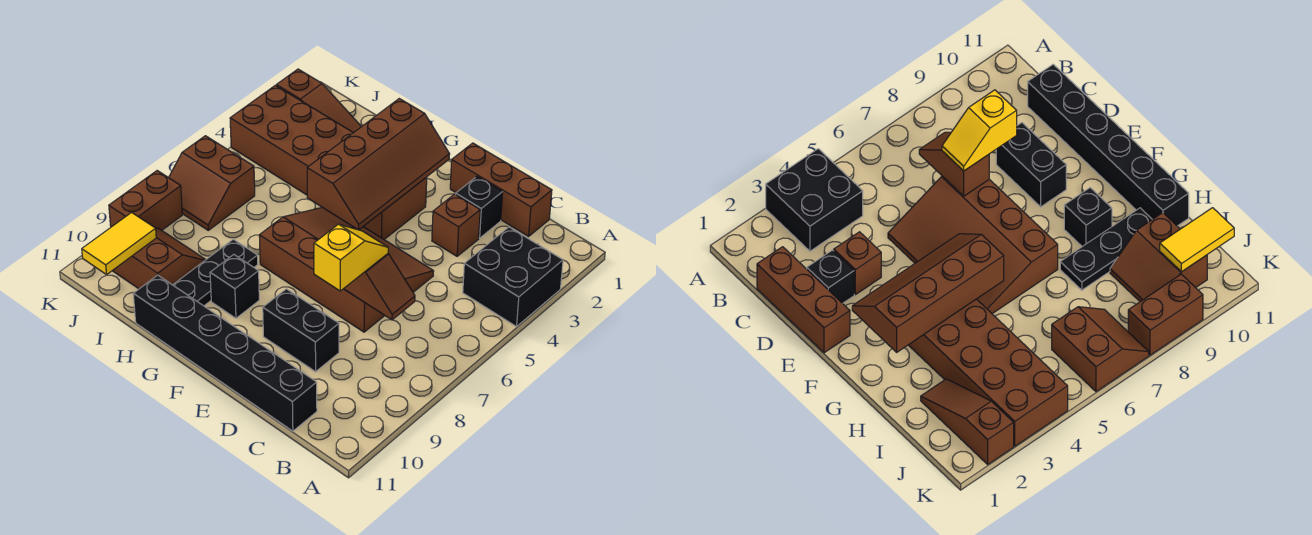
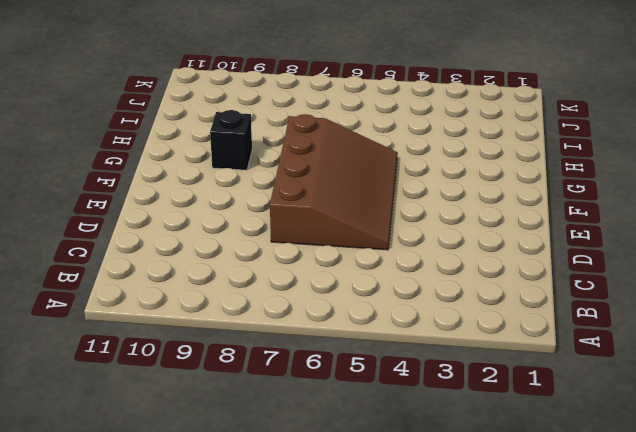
none -> black brick A3:B4 level 1
none -> brown brick C1:E1 level 1
none -> black brick C11:H11 level 1

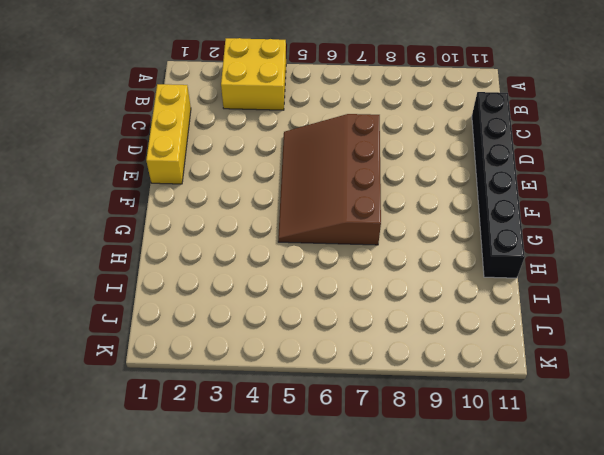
yellow brick A3:B4 level 1 -> black brick A3:B4 level 1
yellow brick C1:E1 level 1 -> brown brick C1:E1 level 1
none -> black brick D2 level 1
none -> brown brick D3 level 1
none -> black brick D9:E9 level 1

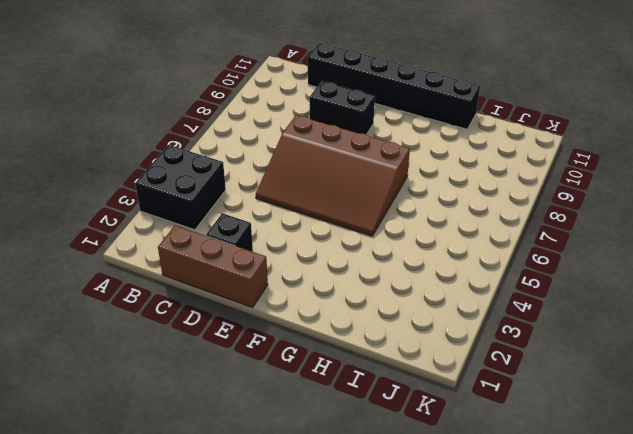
none -> brown brick D3 level 1
none -> brown brick F3:K4 level 1
none -> black brick G9 level 1

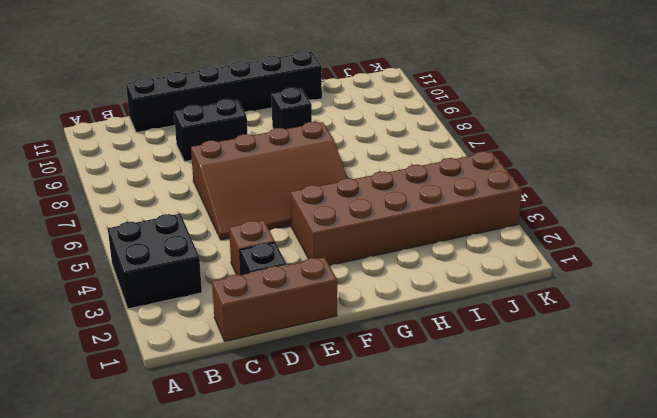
none -> black plate H8:H10 level 1
none -> brown slope I2:K2 level 1 top K
none -> brown slope I9:J10 level 1 top 10

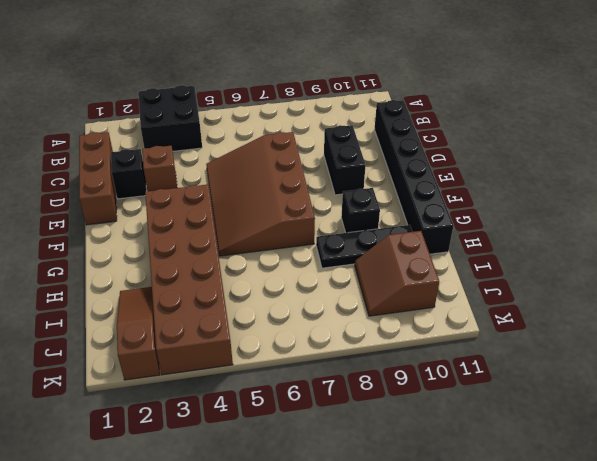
none -> brown slope J6:K7 level 1 top 6
none -> brown brick K8:K9 level 1
none -> brown slope C7:D7 level 2 top D

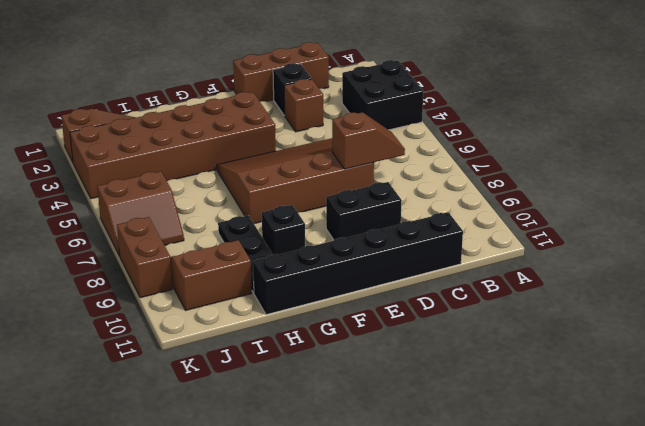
none -> brown slope F2:G5 level 2 top G
none -> yellow tile J10:J11 level 2
none -> yellow slope D7:D8 level 3 top 8

